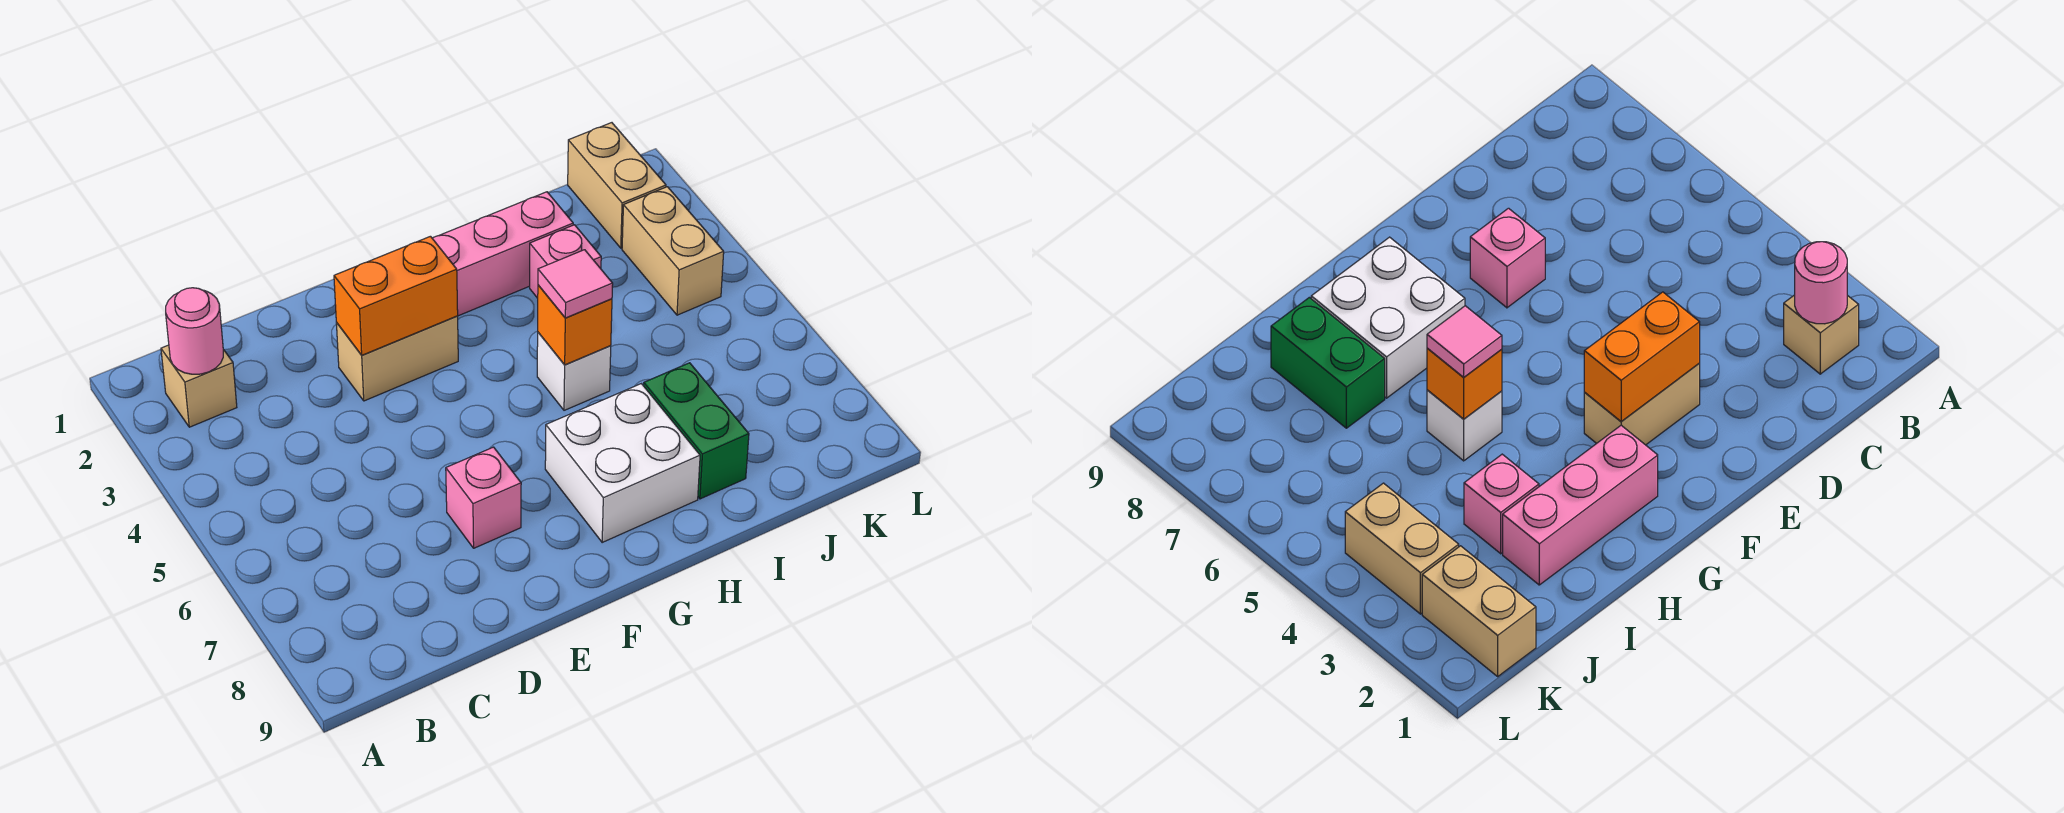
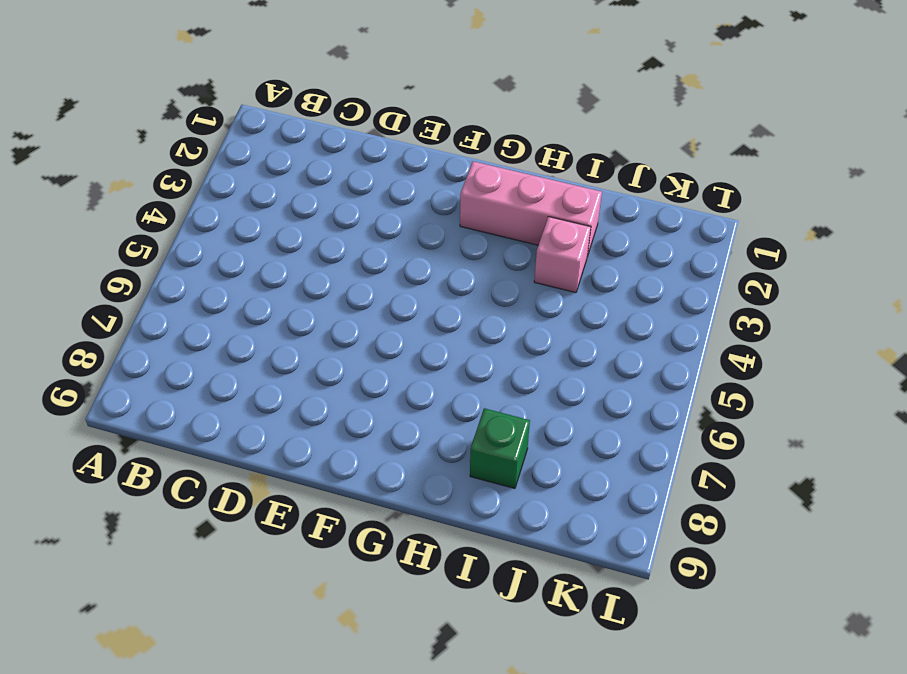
green brick I8 level 1 -> green brick I7:I8 level 1
none -> tan brick B2 level 1
none -> tan brick E3:F3 level 1
none -> pink brick E7 level 1

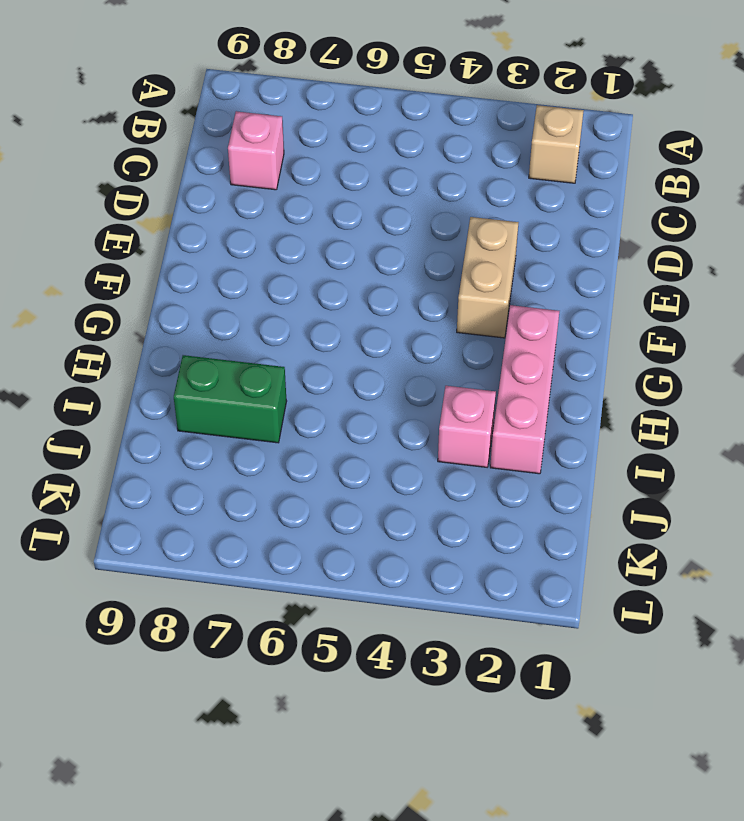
pink brick C8 level 1 -> pink brick E7 level 1
none -> white brick G7:H8 level 1
none -> white brick H5 level 1
none -> tan brick K1:K2 level 1

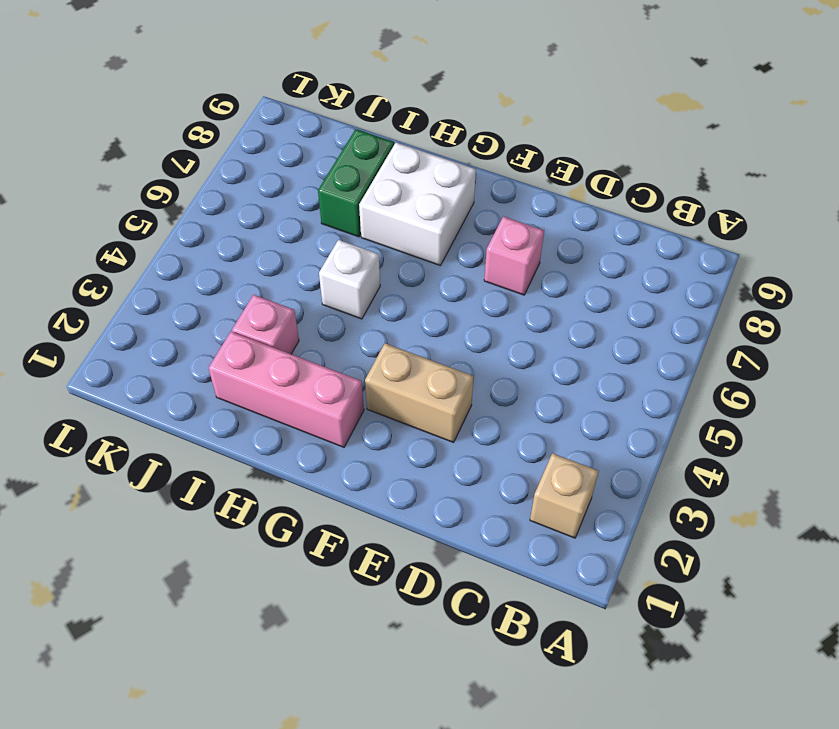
none -> tan brick K1:K2 level 1
none -> tan brick K3:K4 level 1
none -> pink round brick B2 level 2

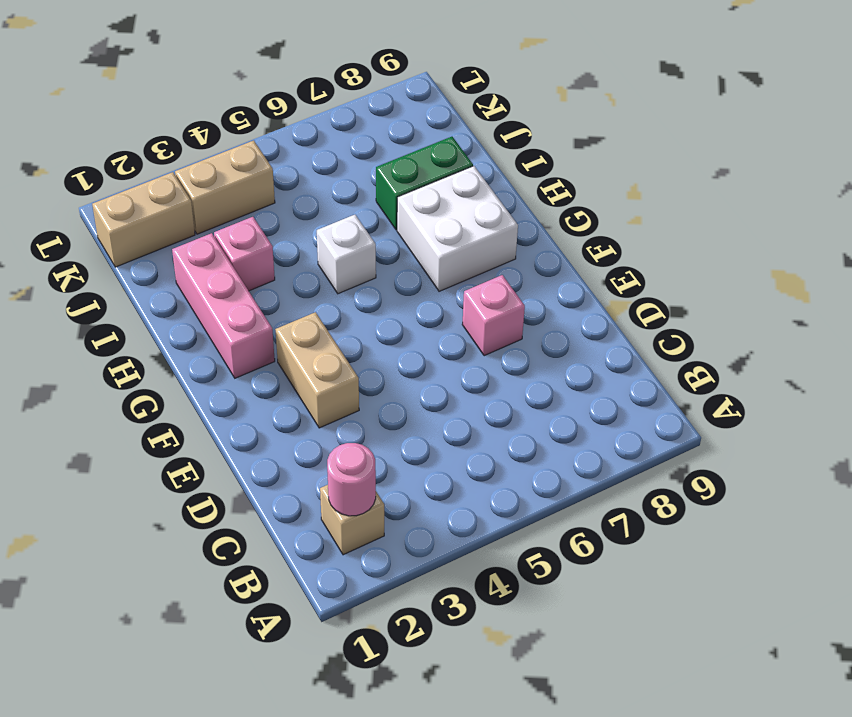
none -> orange brick E3:F3 level 2
none -> orange brick H5 level 2
none -> pink tile H5 level 3

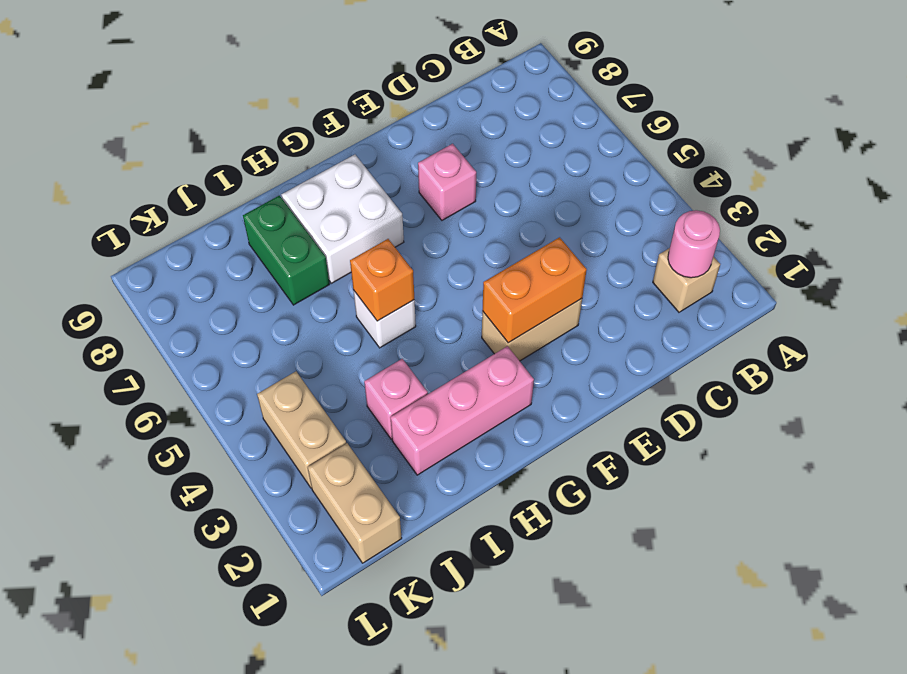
none -> pink tile H5 level 3

